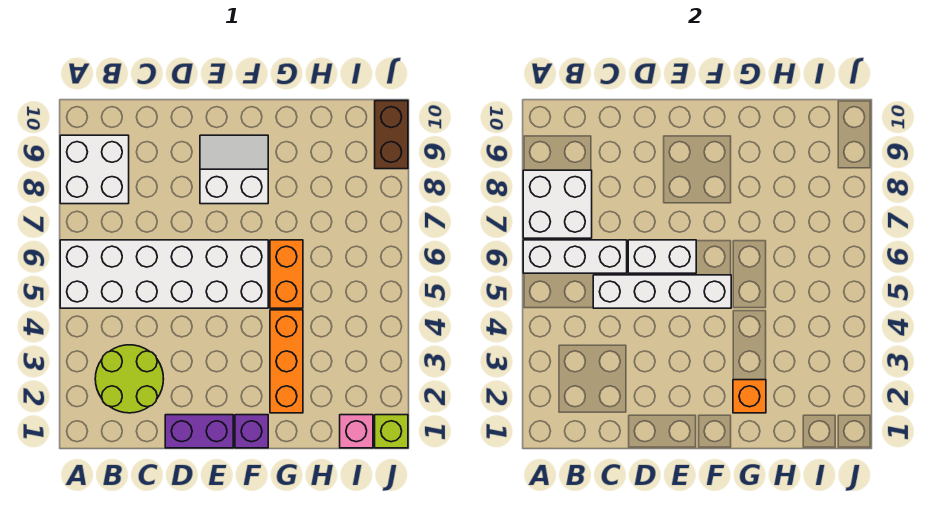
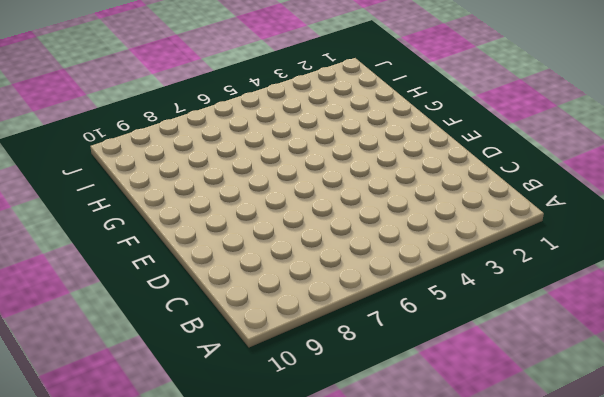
none -> white brick A5:F6 level 1
none -> white brick A8:B9 level 1
none -> lime round brick B2:C3 level 1

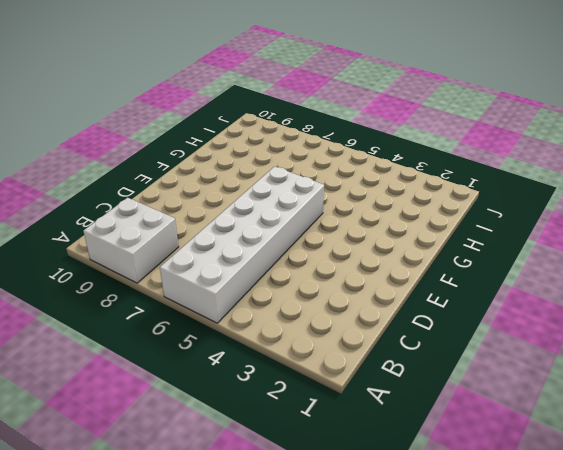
none -> lime round brick B2:C3 level 1
none -> purple brick D1:E1 level 1
none -> white slope E8:F9 level 1 top 8

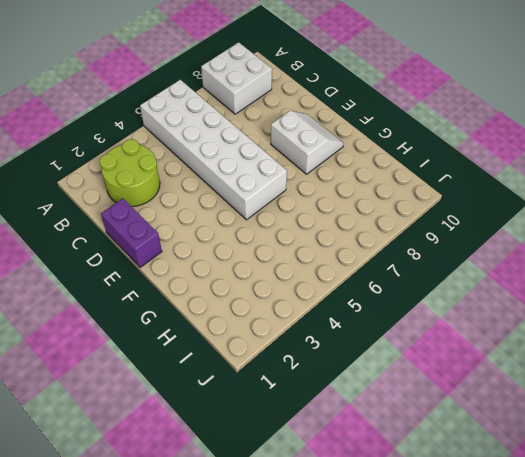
none -> purple brick F1 level 1
none -> orange brick G2:G4 level 1
none -> orange brick G5:G6 level 1

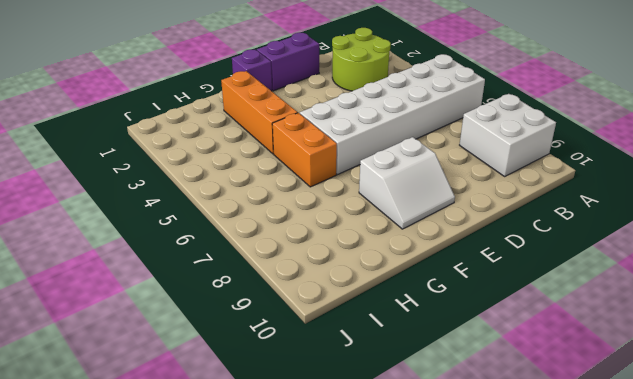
none -> pink brick I1 level 1
none -> lime brick J1 level 1
none -> brown brick J9:J10 level 1

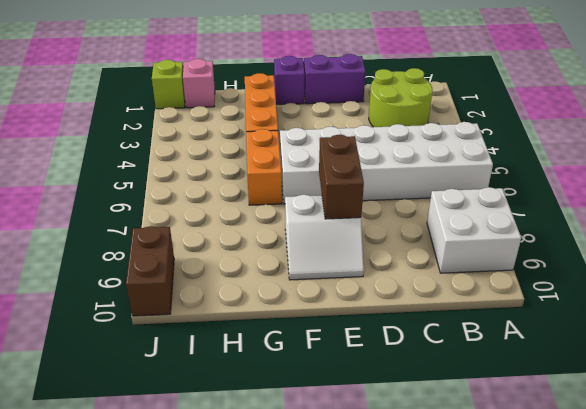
brown brick E7:E8 level 2 -> none
none -> white brick A6:C6 level 2
none -> white brick A7:B8 level 2
none -> white brick C5:F5 level 2

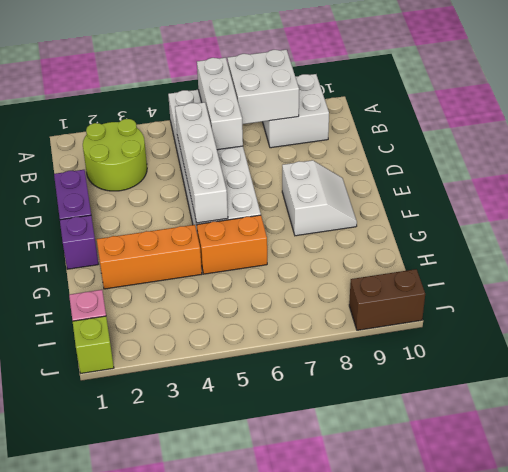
none -> white brick D6:E6 level 2
none -> orange brick G2 level 2

